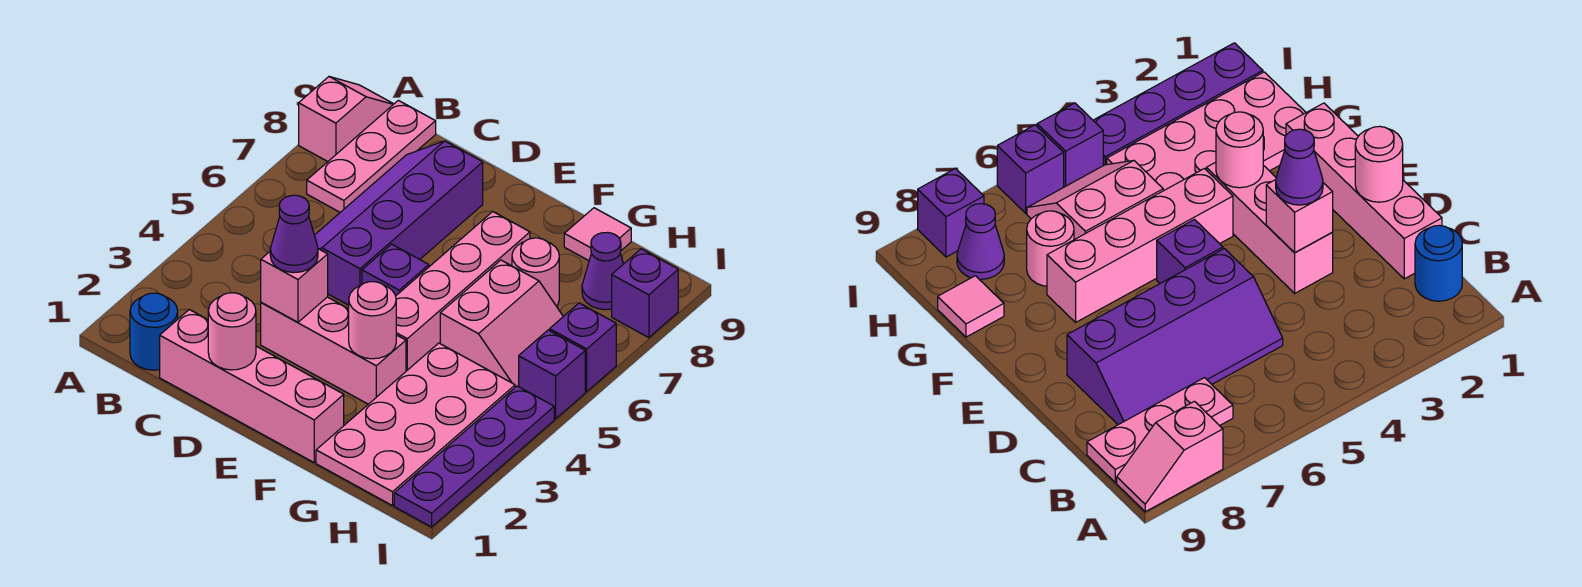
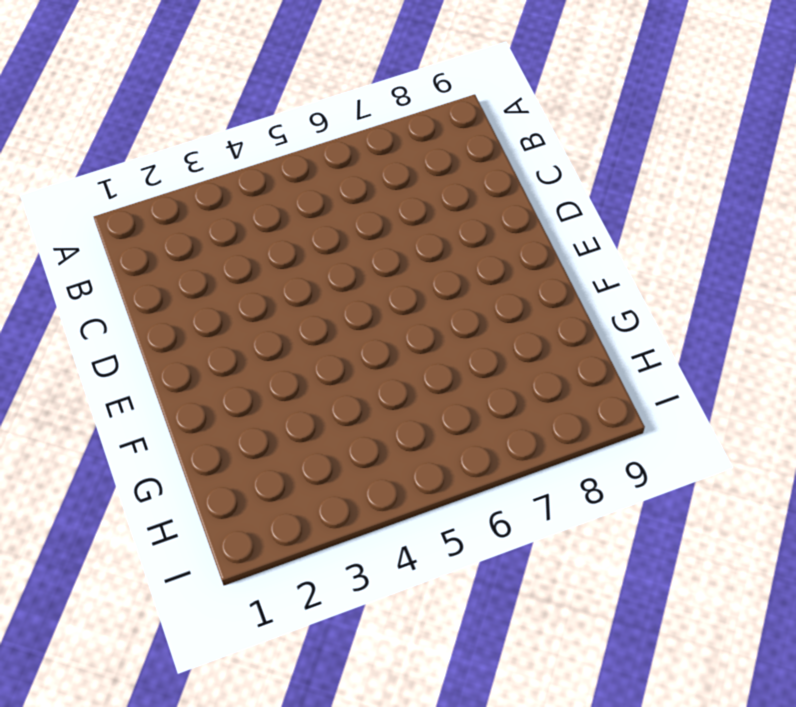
none -> pink slope A8:A9 level 1 top 8
none -> blue round brick B1 level 1
none -> pink plate B7:B9 level 1

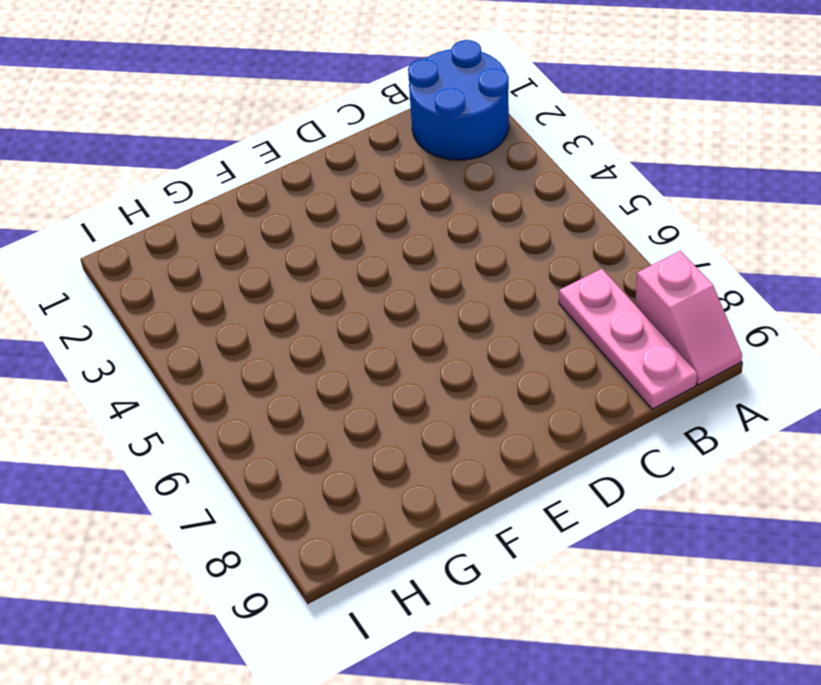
blue round brick A1:B2 level 1 -> blue round brick B1 level 1
none -> pink brick C1:F1 level 1
none -> purple slope C5:D8 level 1 top D
none -> pink brick D3:F3 level 1

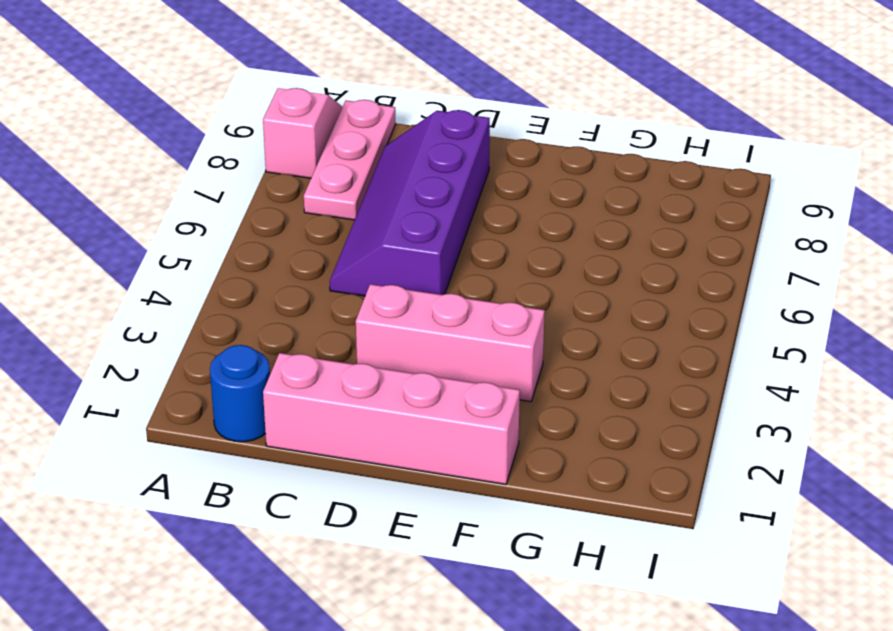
none -> purple brick E5 level 1
none -> pink brick F4:F7 level 1
none -> pink plate G1:H4 level 1

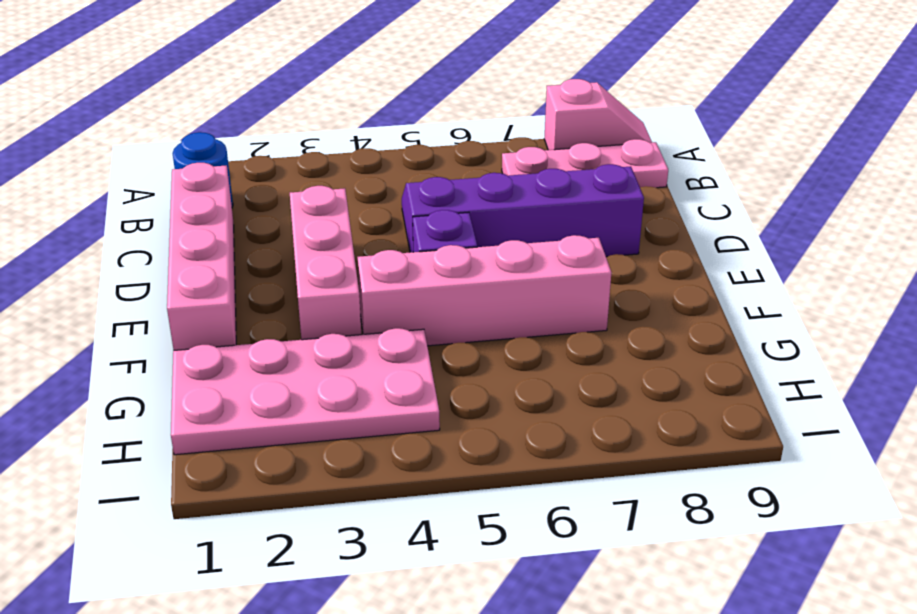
none -> pink slope G5:H6 level 1 top G
none -> pink round brick G7 level 1
none -> pink tile G9 level 1

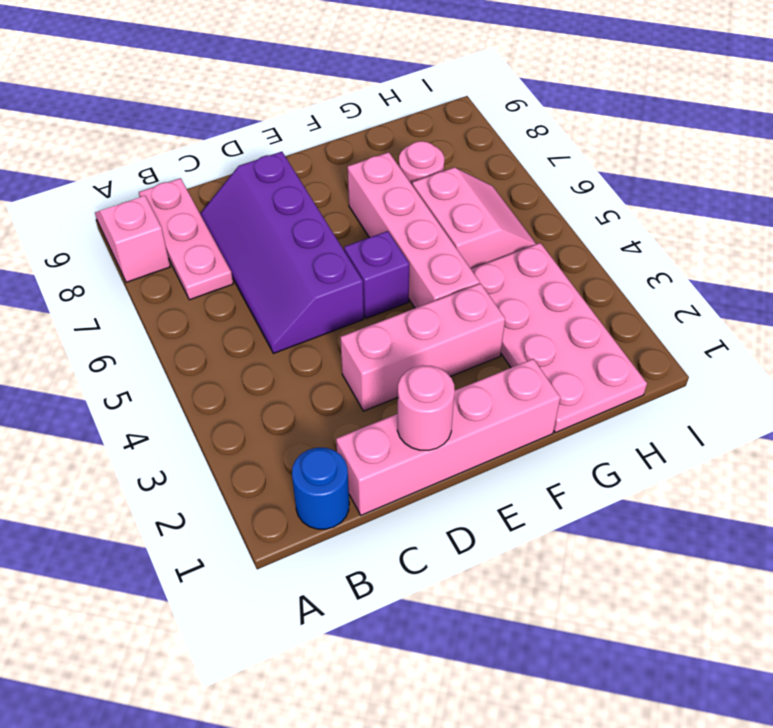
none -> pink tile G9 level 1
none -> purple cone H8 level 1
none -> purple plate I1:I4 level 1

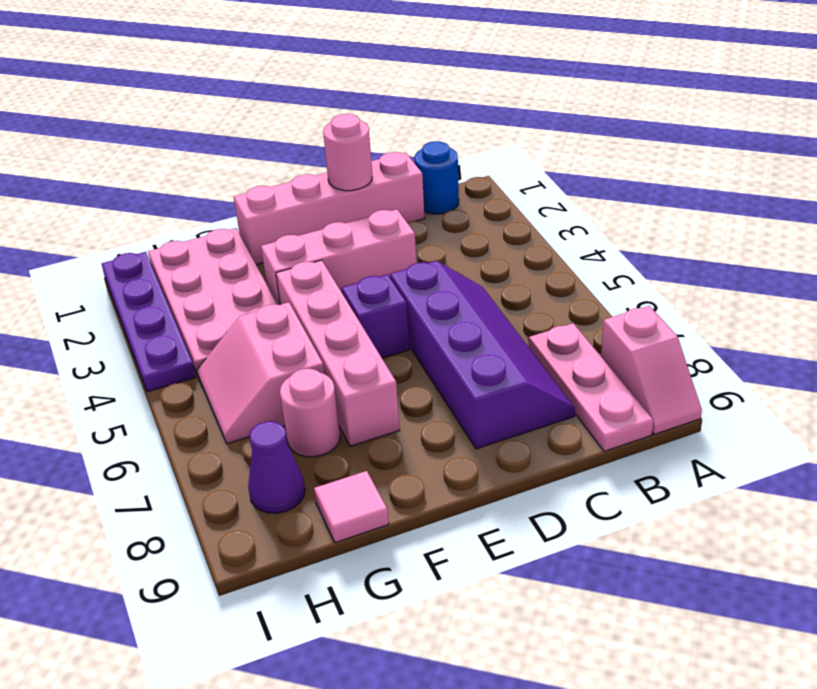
none -> purple brick I5 level 1
none -> purple brick I6 level 1
none -> purple brick I8 level 1

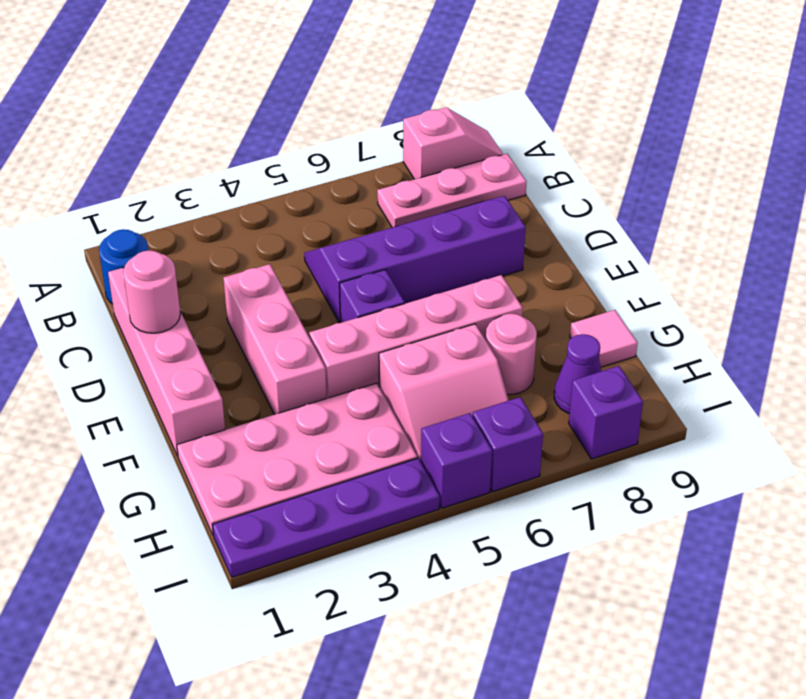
none -> pink brick D3 level 2
none -> pink round brick F3 level 2
none -> purple cone D3 level 3

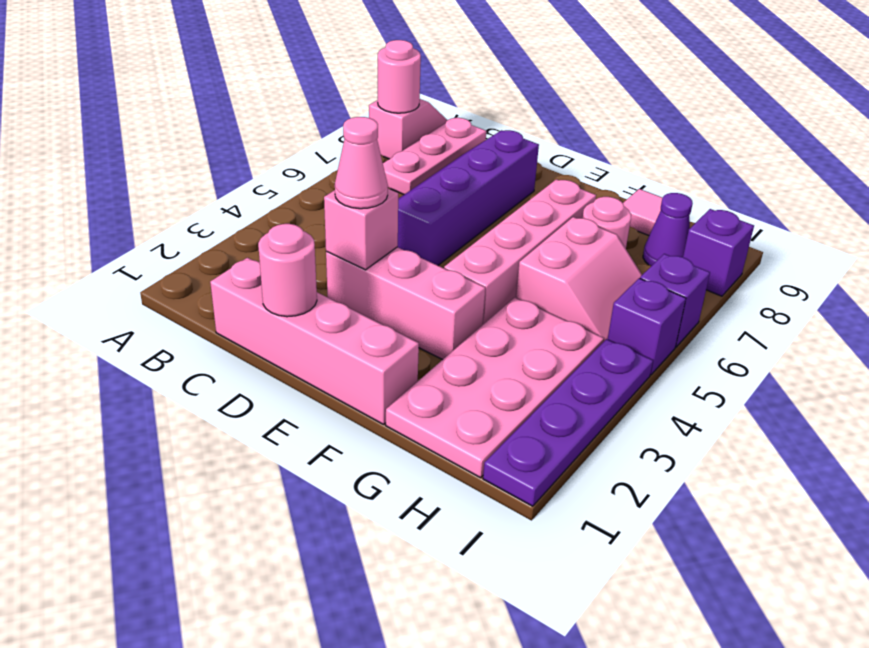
pink round brick A8 level 2 -> pink round brick F3 level 2
pink cone D3 level 3 -> purple cone D3 level 3
none -> blue round brick B1 level 1
none -> purple brick E5 level 1

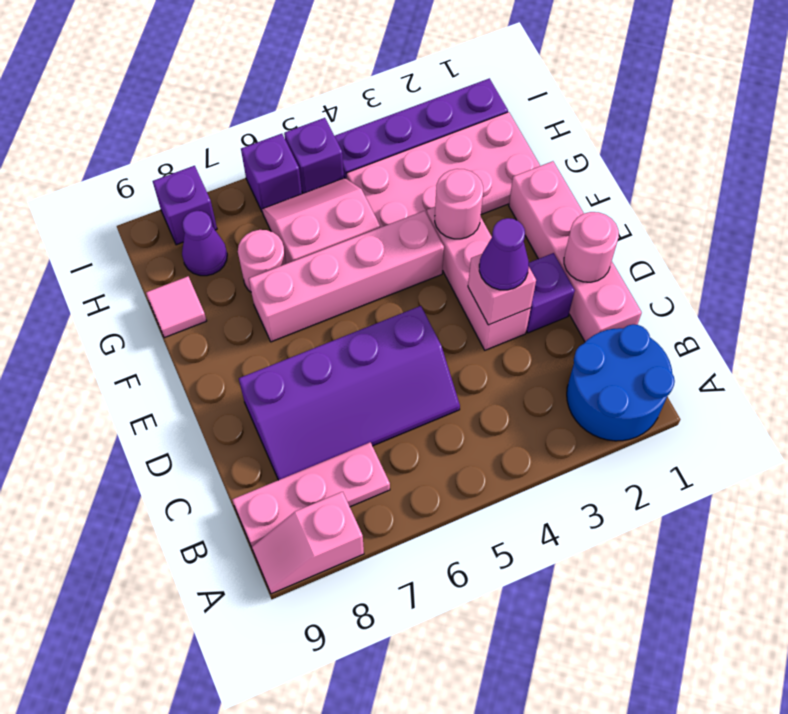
blue round brick A1:B2 level 1 -> blue round brick B1 level 1
purple brick D2 level 1 -> purple brick E5 level 1

